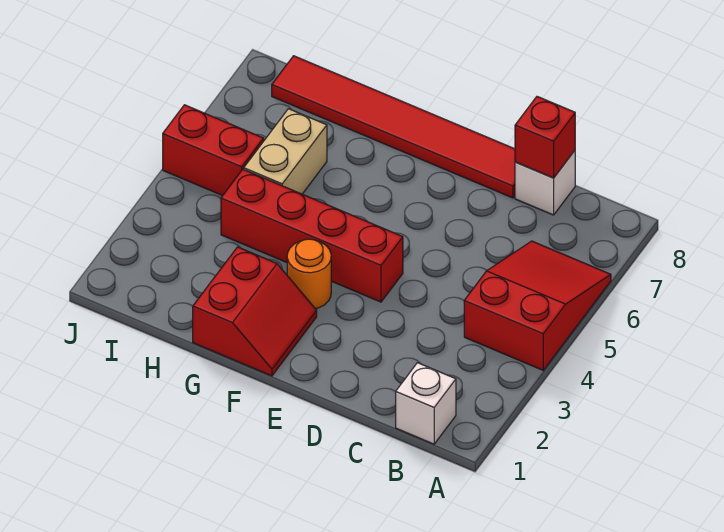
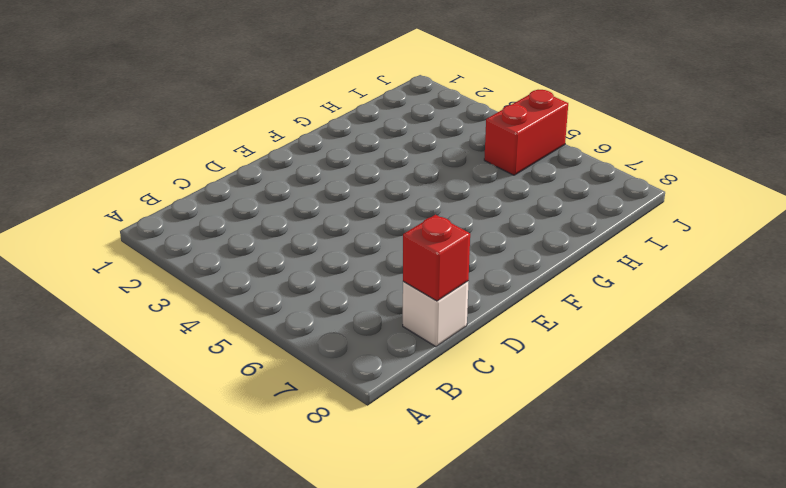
none -> red slope A4:B6 level 1 top 4
none -> white brick B1 level 1

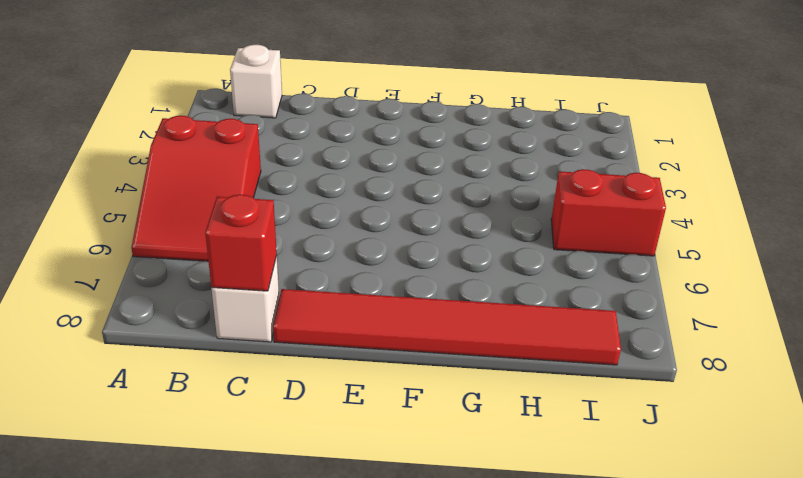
none -> red brick E4:H4 level 1
none -> red slope F1:G2 level 1 top G

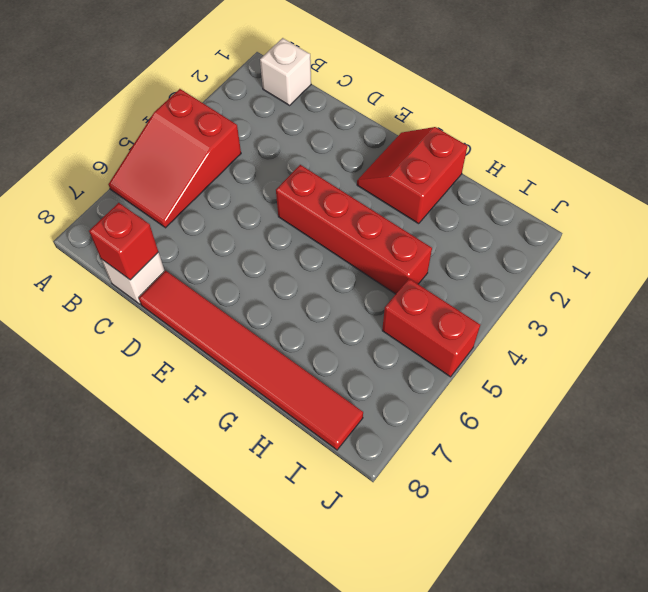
none -> orange round brick F3 level 1
none -> tan brick H5:H6 level 1

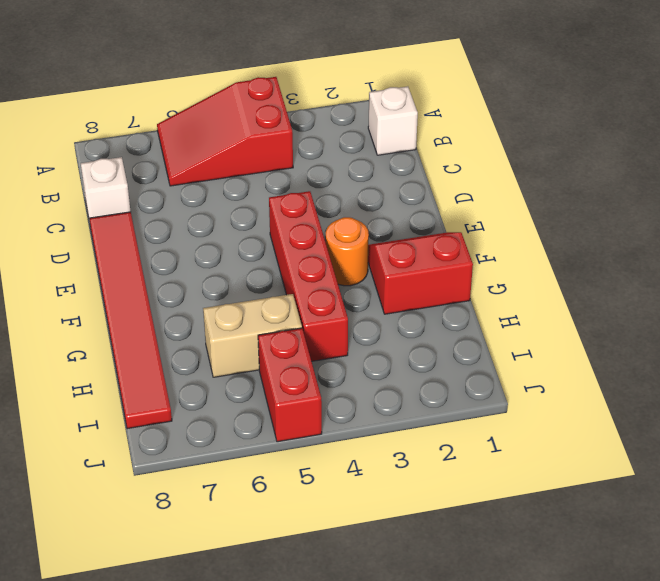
none -> red brick C8 level 2

